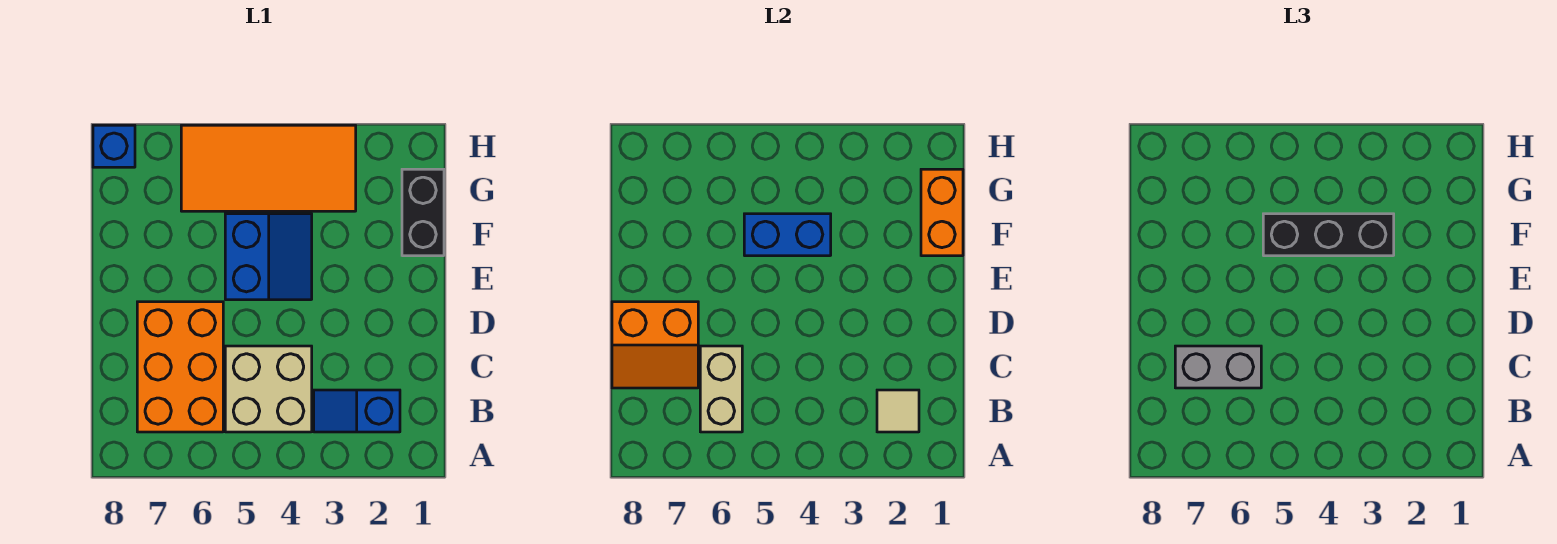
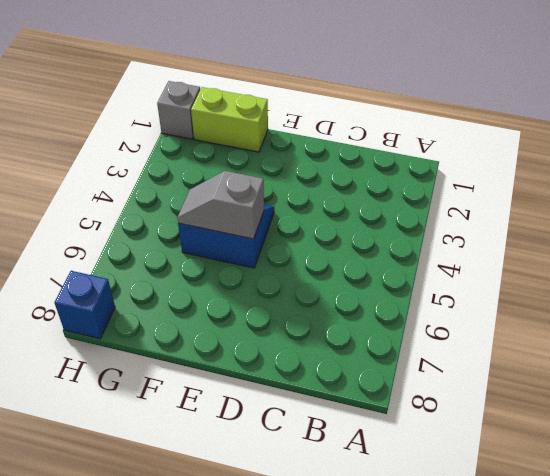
grey slope E5:F5 level 2 top E -> blue brick F4:F5 level 2
lime brick F1:G1 level 1 -> black brick F1:G1 level 1
grey brick H1 level 1 -> none
none -> blue slope B2:B3 level 1 top 2
none -> tan brick B4:C5 level 1
none -> orange brick B6:D7 level 1

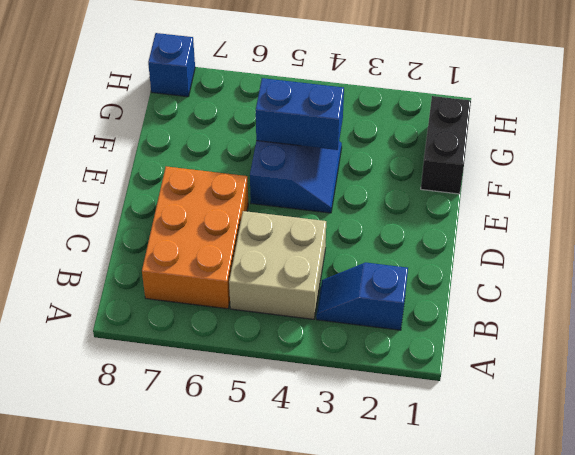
none -> orange tile G3:H6 level 1
none -> tan tile B2 level 2
none -> tan brick B6:C6 level 2

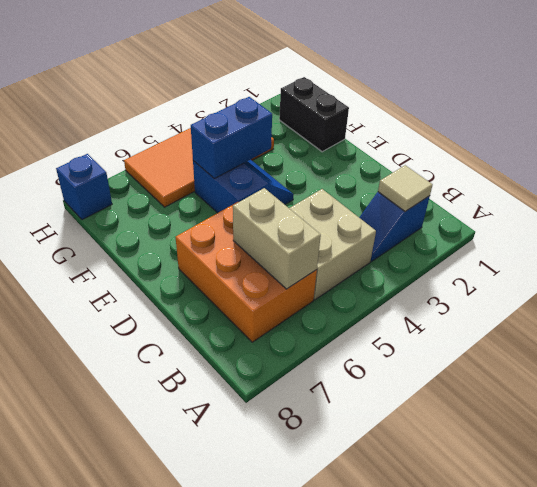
none -> orange slope C7:D8 level 2 top D
none -> orange brick F1:G1 level 2
none -> grey brick C6:C7 level 3

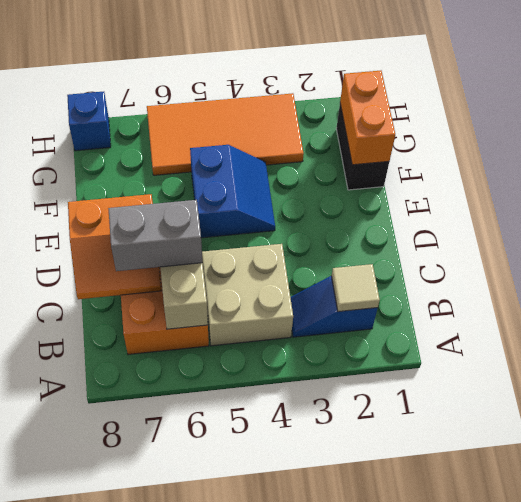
none -> blue brick F4:F5 level 2
none -> black brick F3:F5 level 3

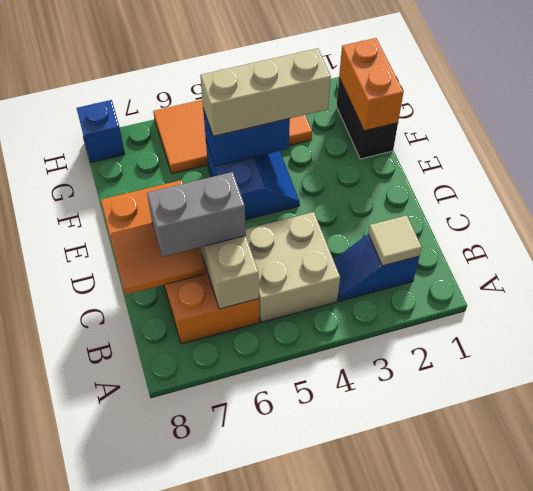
tan brick F3:F5 level 3 -> black brick F3:F5 level 3

